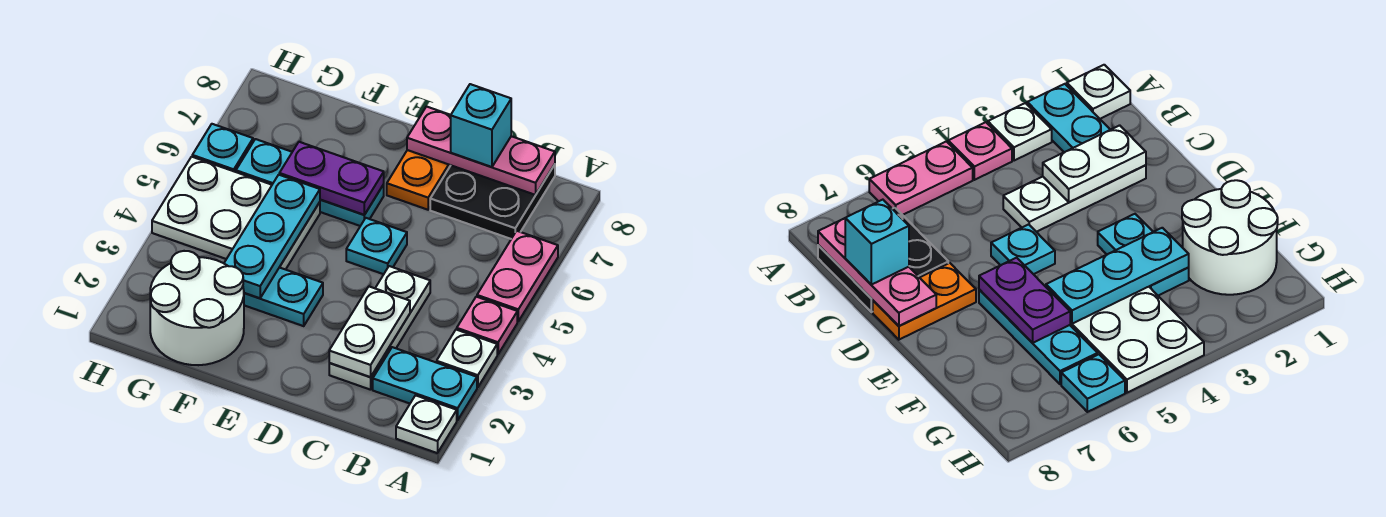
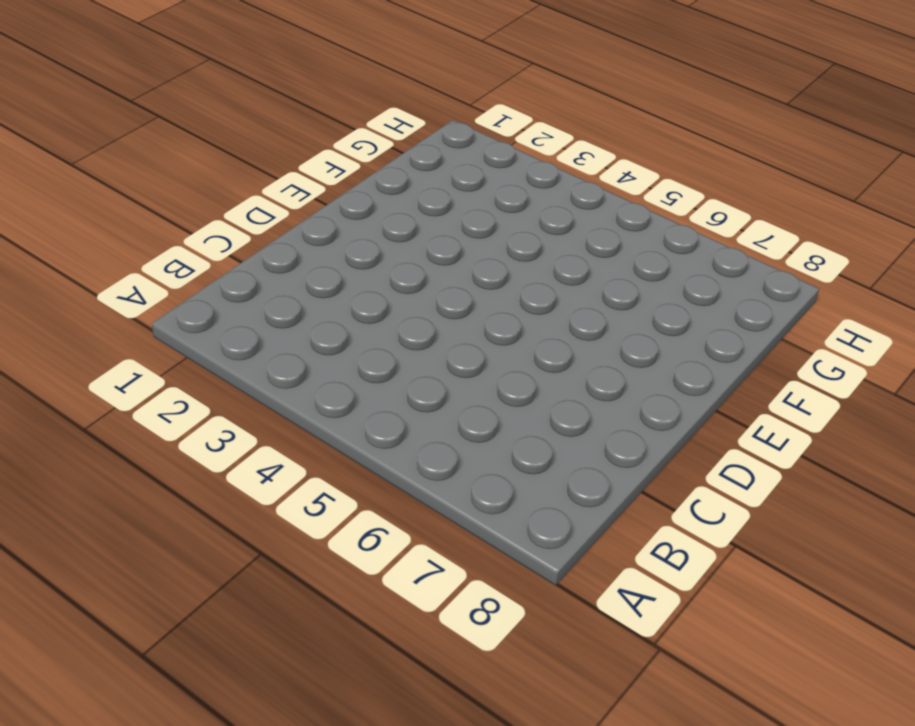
none -> white plate A1 level 1
none -> cyan plate A2:B2 level 1
none -> white plate A3 level 1

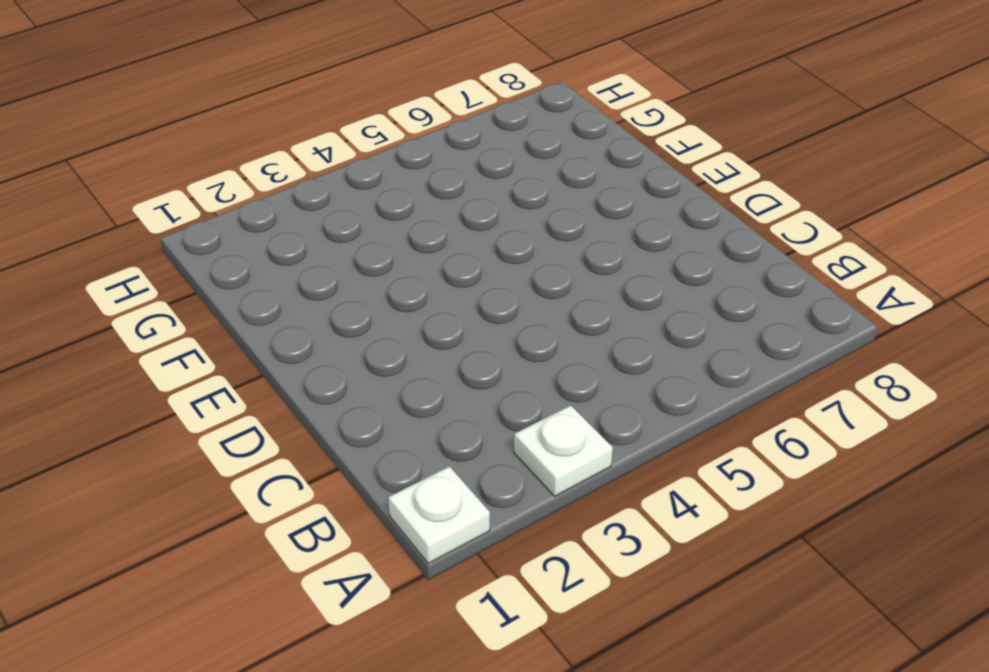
none -> cyan plate A2:B2 level 1
none -> pink plate A4 level 1
none -> pink plate A5:A6 level 1

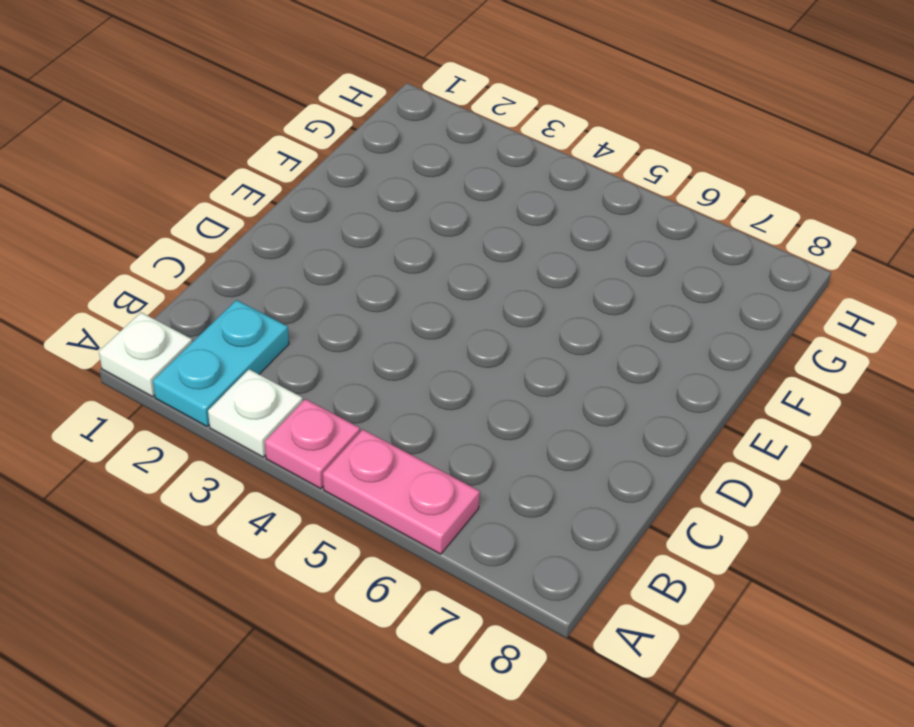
none -> black plate B7:C8 level 1
none -> white plate C2:C4 level 1
none -> cyan plate D5 level 1

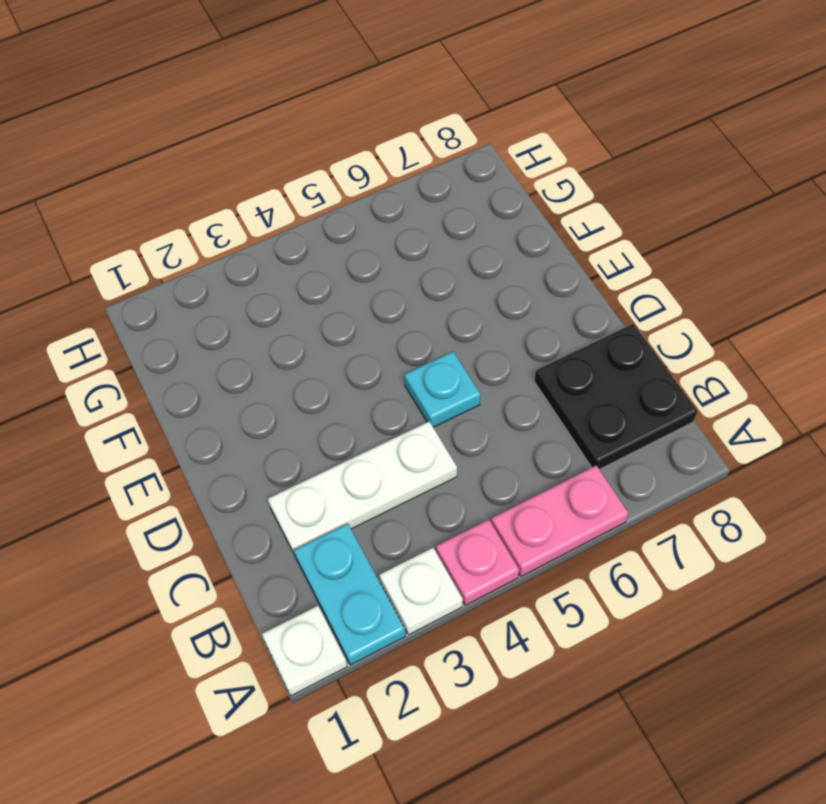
none -> orange plate D7:D8 level 1
none -> cyan plate E3:F3 level 1
none -> cyan plate E6:G6 level 1

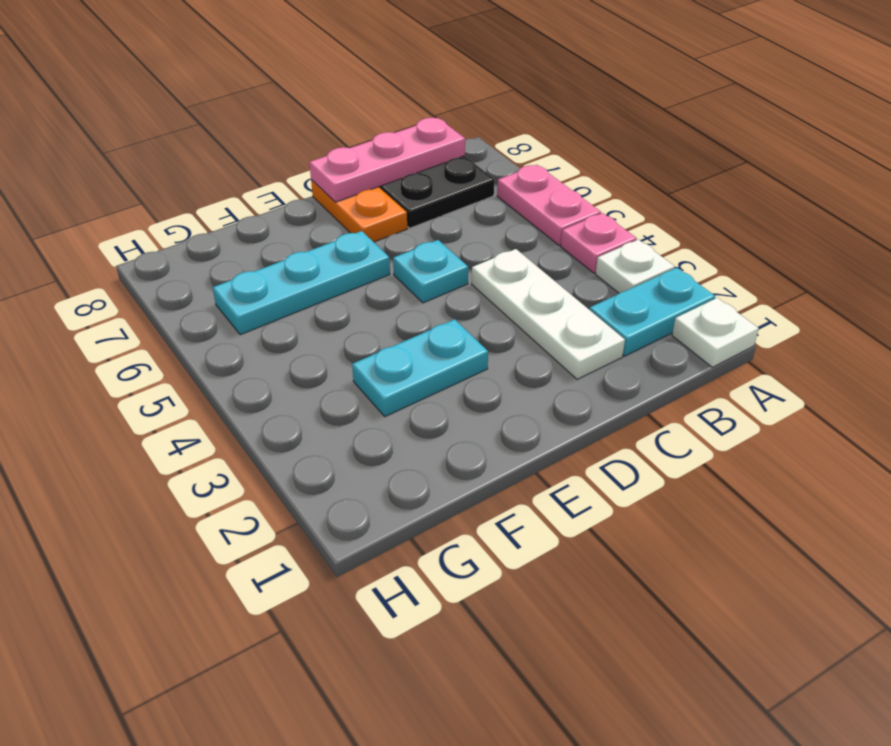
none -> white round brick F1:G2 level 1
none -> white plate F4:H5 level 1
none -> cyan plate H6 level 1

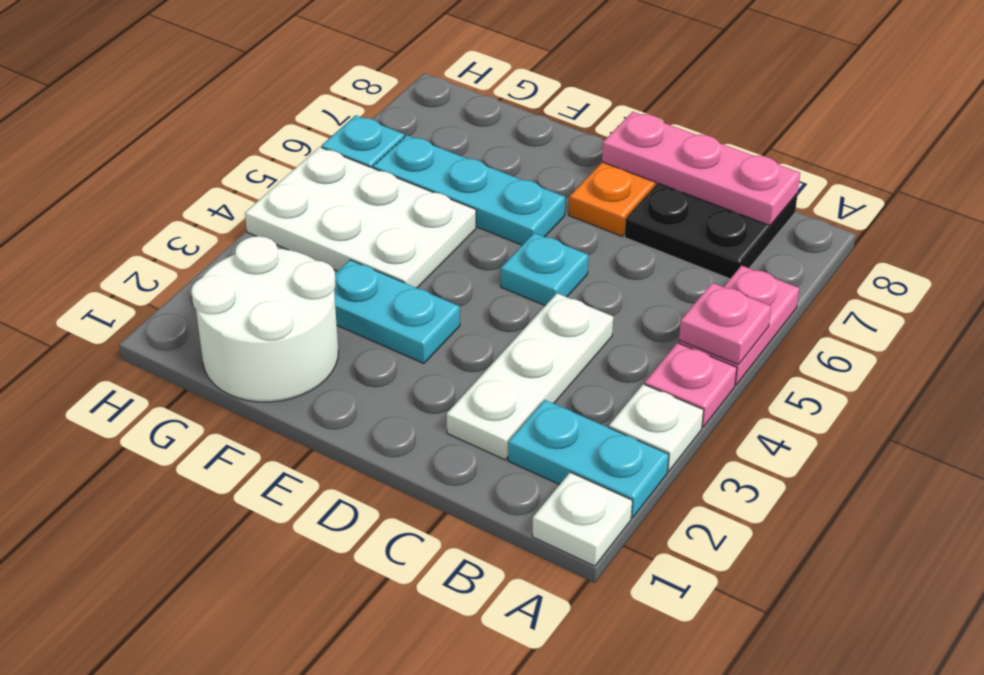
pink plate A5 level 2 -> none
none -> white plate C2:C3 level 2
none -> purple plate E6:F6 level 2
none -> cyan plate F3:F5 level 2

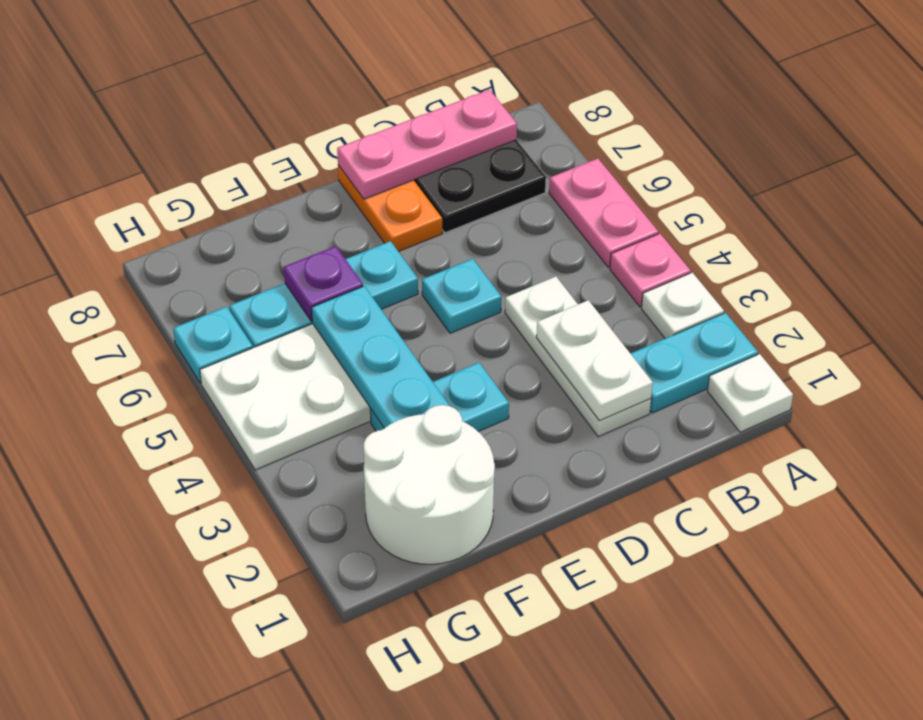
purple plate F6 level 2 -> purple plate E6:F6 level 2
none -> cyan brick C8 level 3

